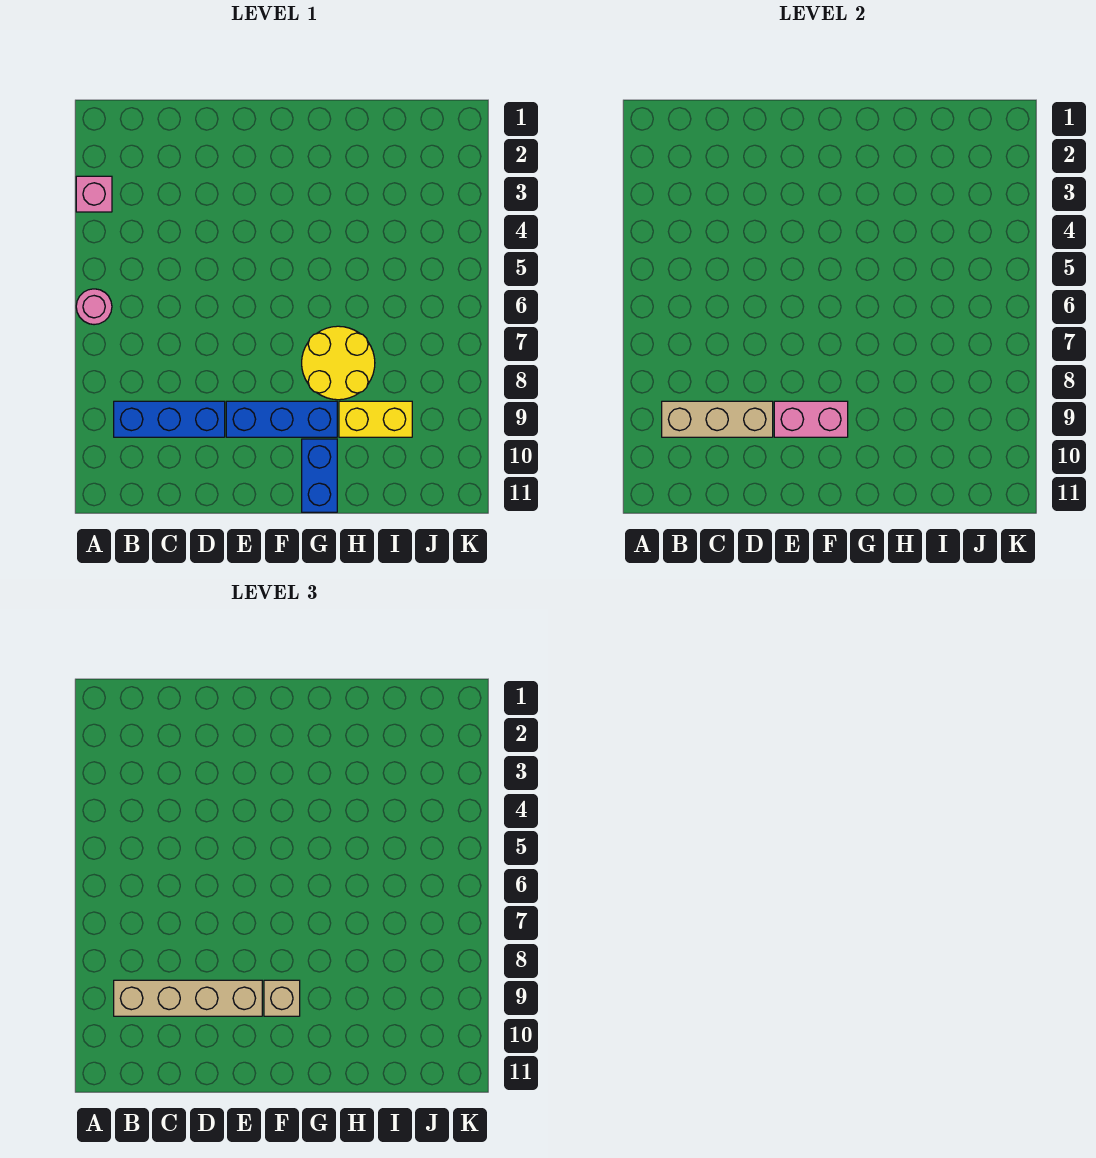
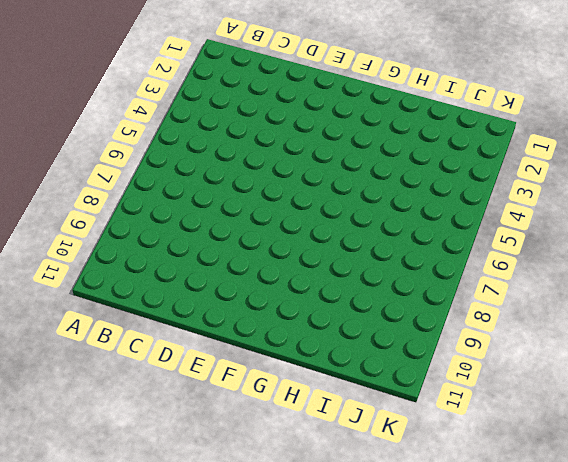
none -> pink brick A3 level 1
none -> pink round brick A6 level 1

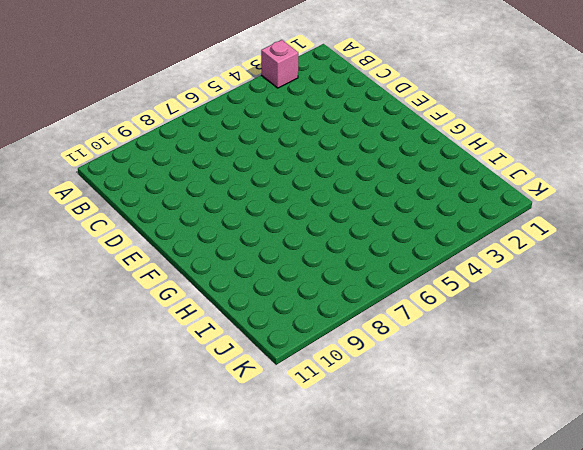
none -> pink round brick A6 level 1
none -> blue brick B9:D9 level 1

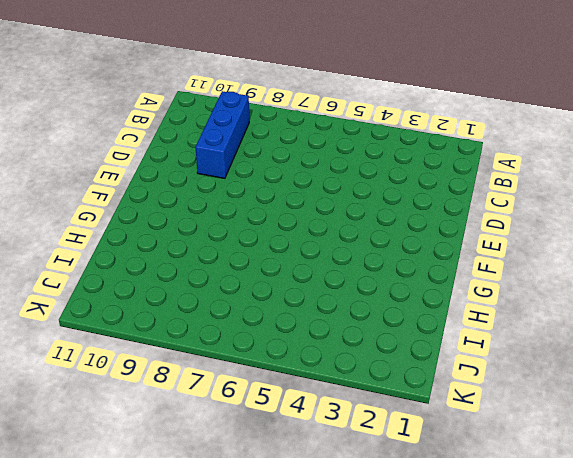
none -> pink brick A3 level 1
none -> pink round brick A6 level 1

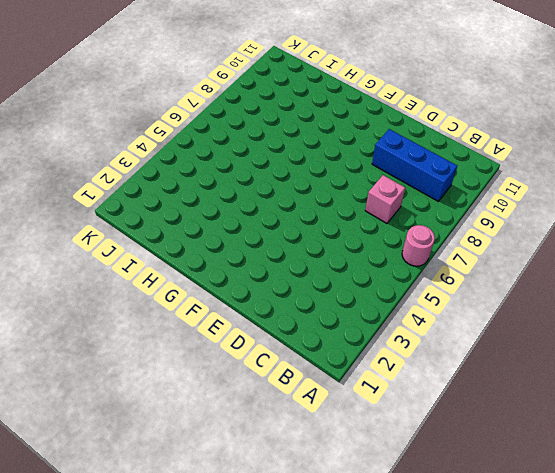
pink brick C7 level 1 -> pink brick A3 level 1
none -> blue brick E9:G9 level 1
none -> yellow round brick G7:H8 level 1

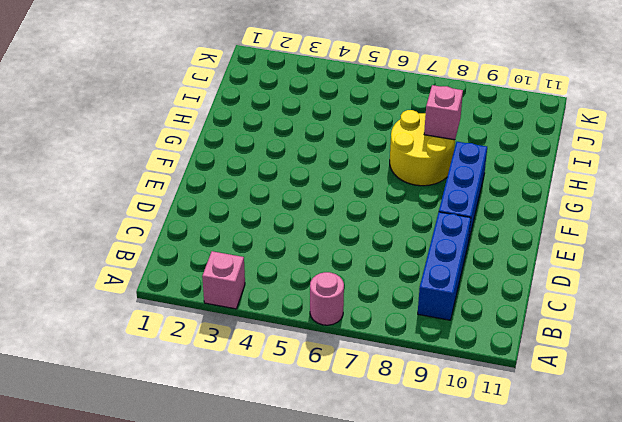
pink brick H8 level 2 -> none
none -> blue brick G10:G11 level 1
none -> yellow brick H9:I9 level 1

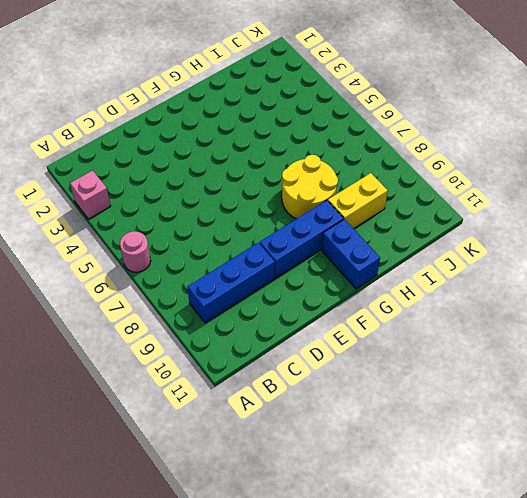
none -> tan brick B9:D9 level 2
none -> pink brick E9:F9 level 2

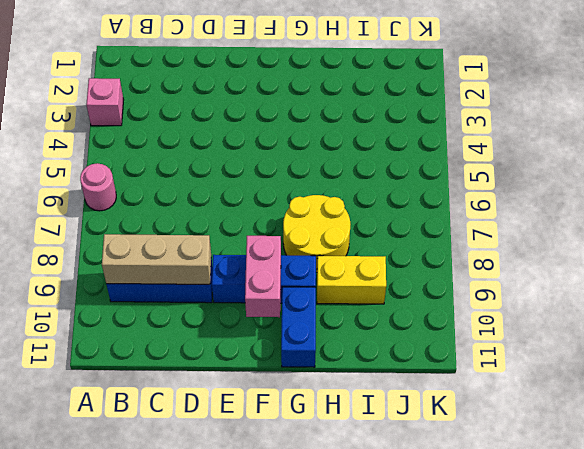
pink brick F9:F10 level 2 -> pink brick E9:F9 level 2
none -> tan brick B9:E9 level 3
none -> tan brick F9 level 3

